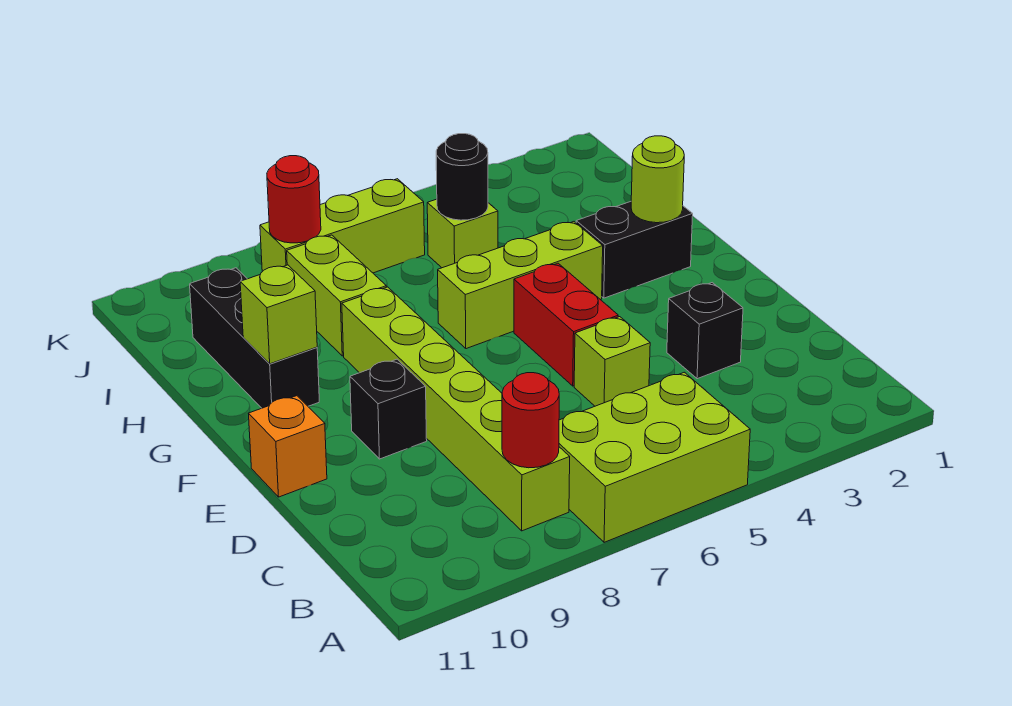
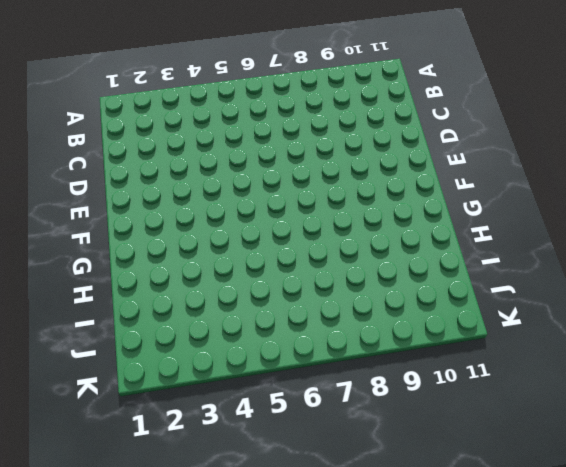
none -> lime brick A5:B7 level 1
none -> lime brick B8:G8 level 1
none -> black brick D3 level 1

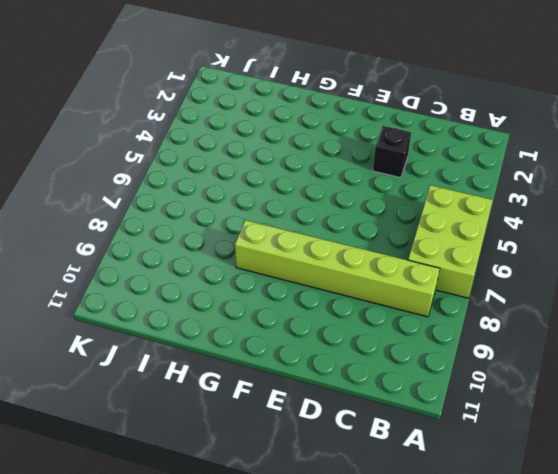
none -> lime brick D5 level 1
none -> red brick E5:F5 level 1
none -> black brick E9 level 1

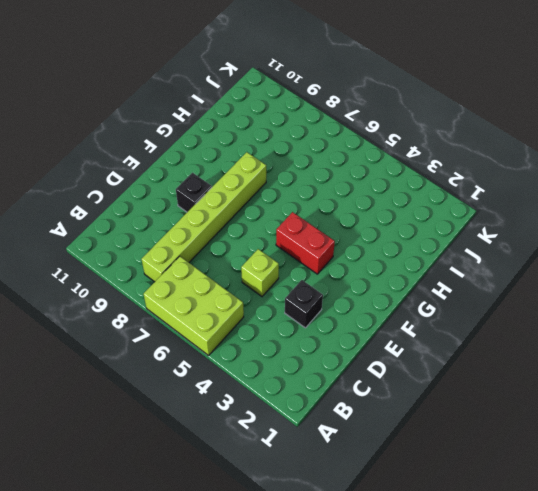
red brick F4:F5 level 1 -> red brick E5:F5 level 1
none -> orange brick E11 level 1
none -> black brick G2:G3 level 1
none -> lime brick G4:G6 level 1

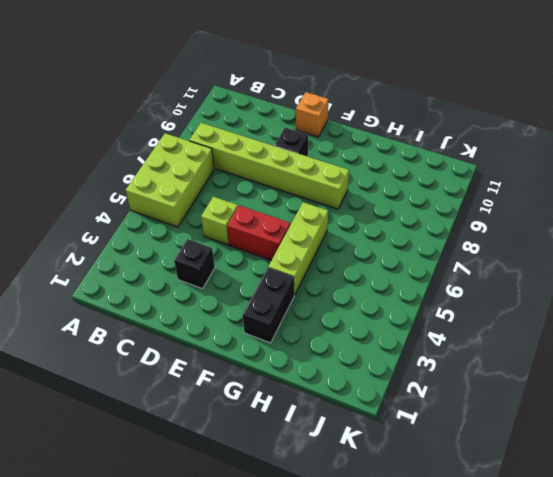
none -> black brick G10:I10 level 1
none -> lime brick H8:I8 level 1
none -> lime brick I5 level 1

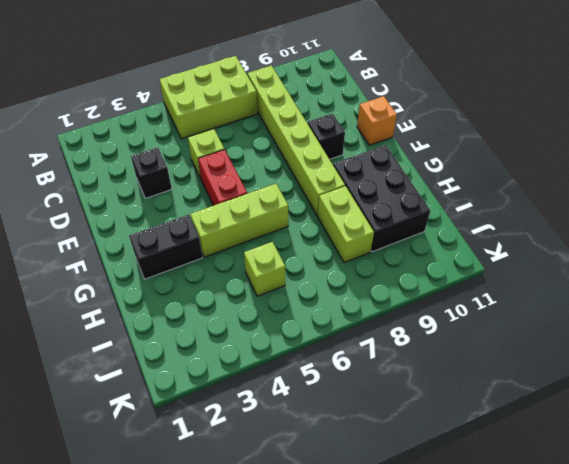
black brick G9:I10 level 1 -> black brick G10:I10 level 1
none -> lime brick J6:J8 level 1
none -> red round brick B8 level 2
none -> lime round brick G2 level 2

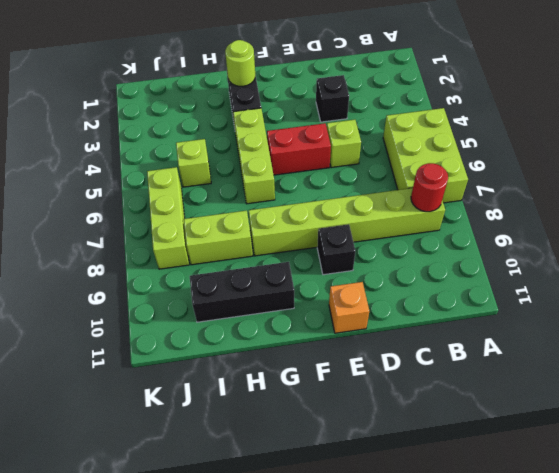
none -> lime brick G10 level 2
none -> black round brick I5 level 2
none -> red round brick J8 level 2

